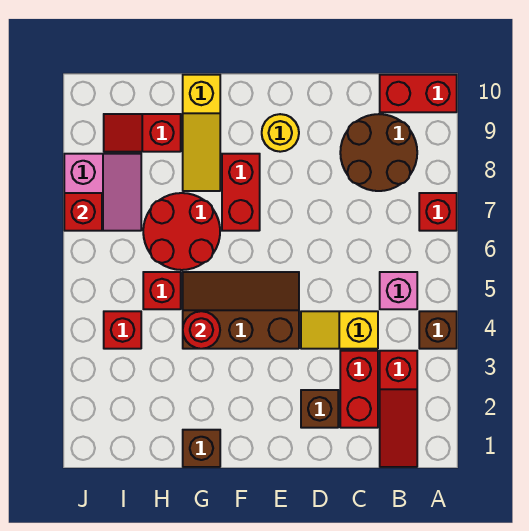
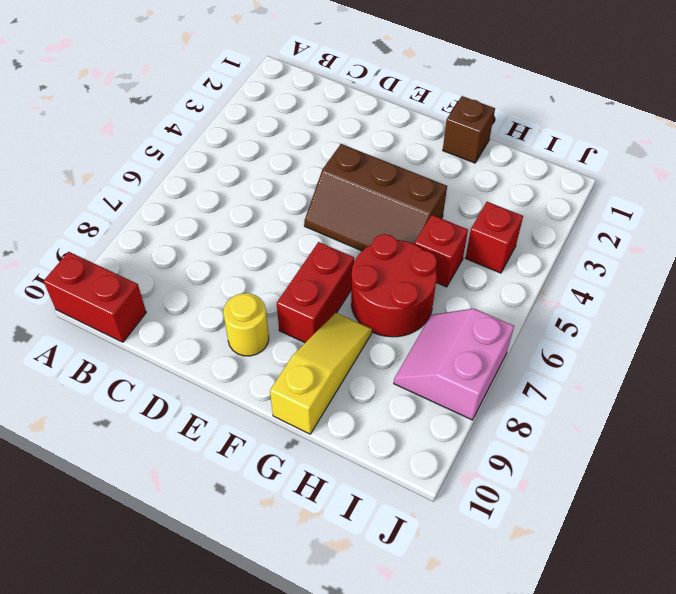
none -> brown brick A4 level 1
none -> red brick A7 level 1
none -> red slope B1:B3 level 1 top 3

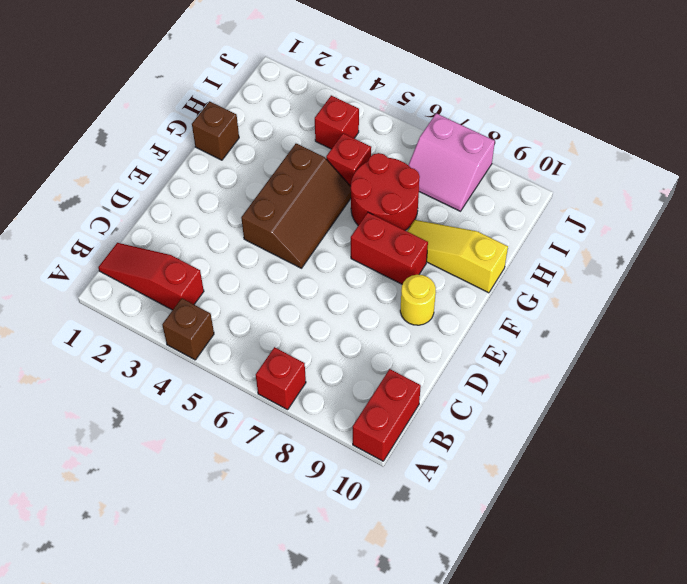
none -> pink brick B5 level 1
none -> brown round brick B8:C9 level 1
none -> red brick C2:C3 level 1

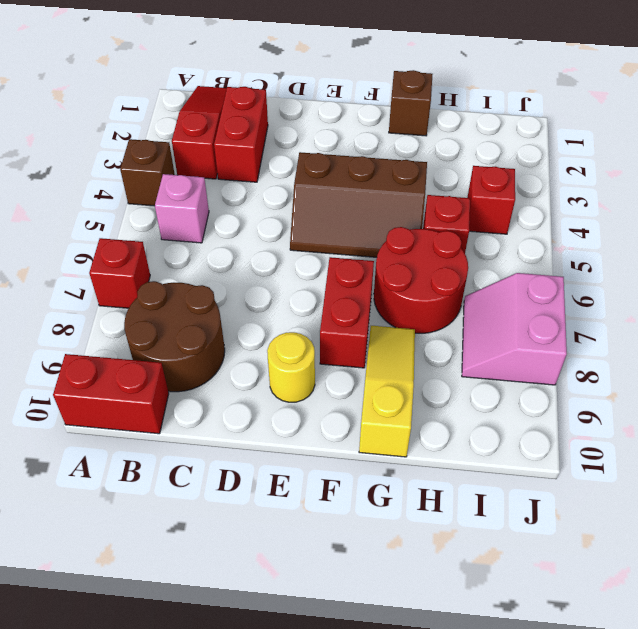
none -> yellow slope C4:D4 level 1 top C
none -> brown brick D2 level 1
none -> red slope H9:I9 level 1 top H

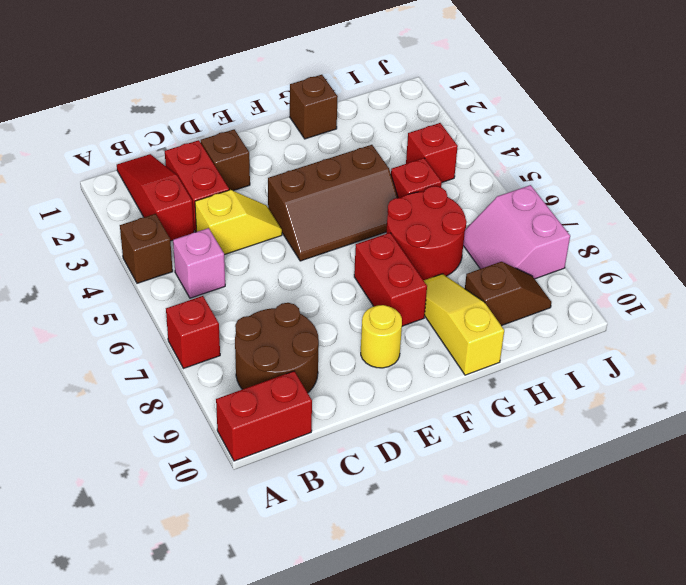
brown slope H9:I9 level 1 top H -> red slope H9:I9 level 1 top H
none -> red round brick G4 level 2
none -> red brick J7 level 2

